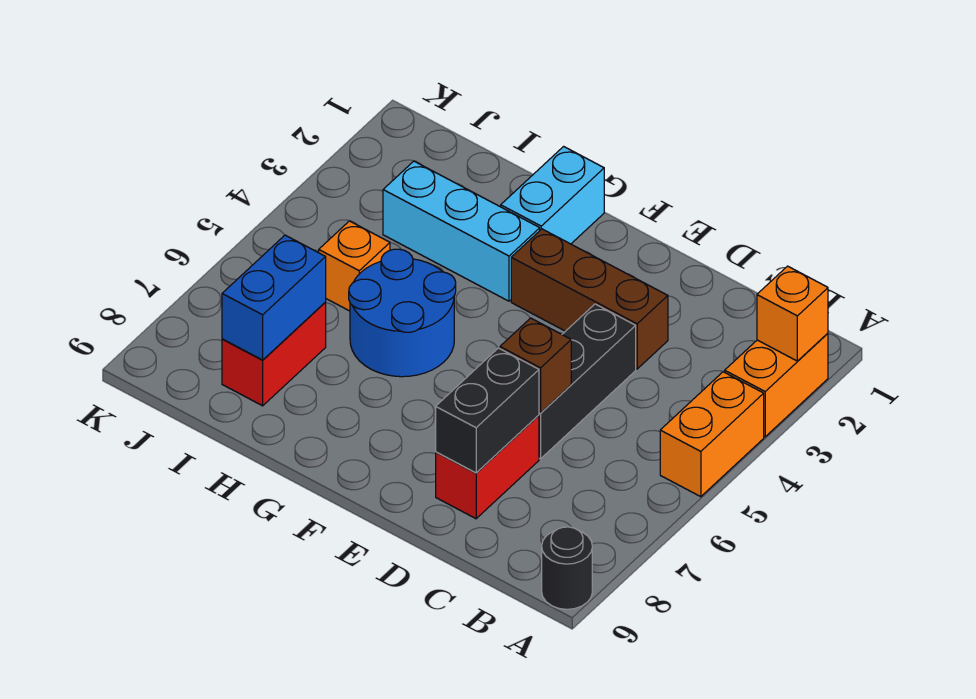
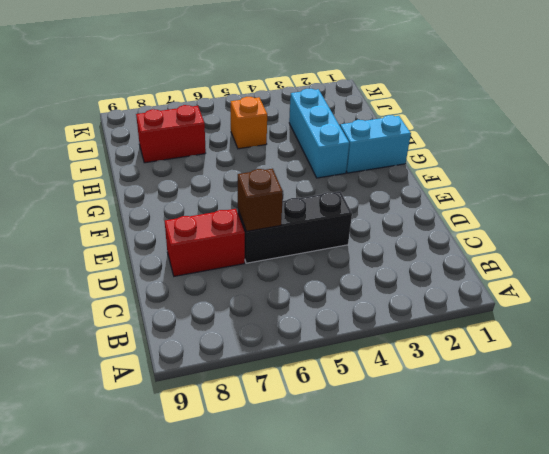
none -> orange brick A2:A3 level 1
none -> orange brick A4:A5 level 1
none -> black round brick A9 level 1

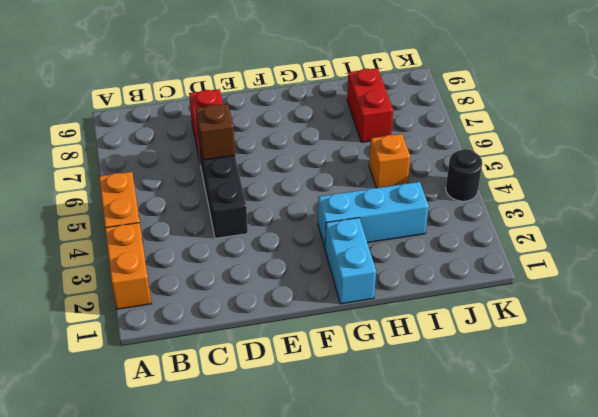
black round brick K4 level 1 -> black round brick A9 level 1
none -> brown brick D3:F3 level 1
none -> blue round brick G5:H6 level 1
none -> orange brick A2 level 2

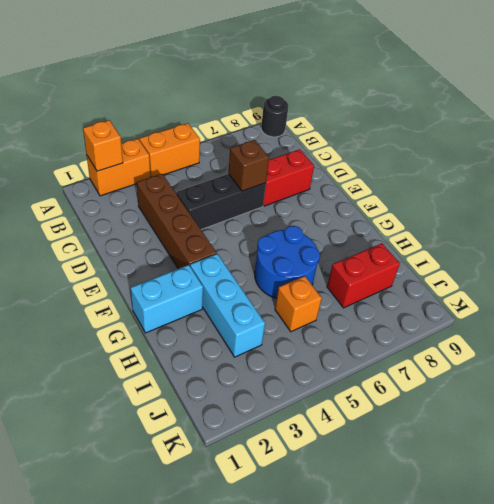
brown brick C3:F3 level 1 -> brown brick D3:F3 level 1
none -> black brick D7:D8 level 2
none -> blue brick I7:I8 level 2

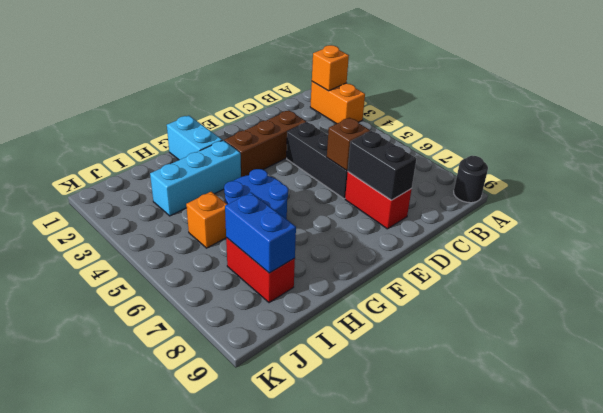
none -> orange brick A4:A5 level 1

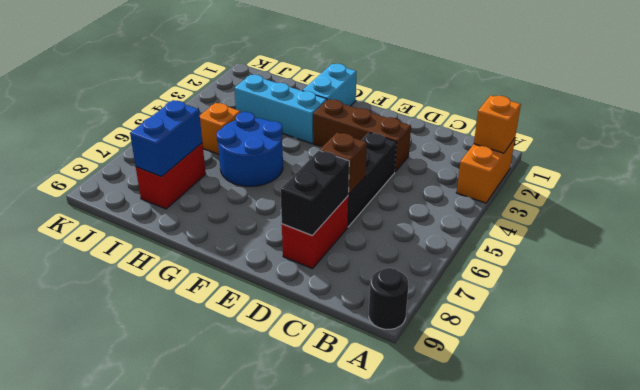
none -> orange brick A4:A5 level 1

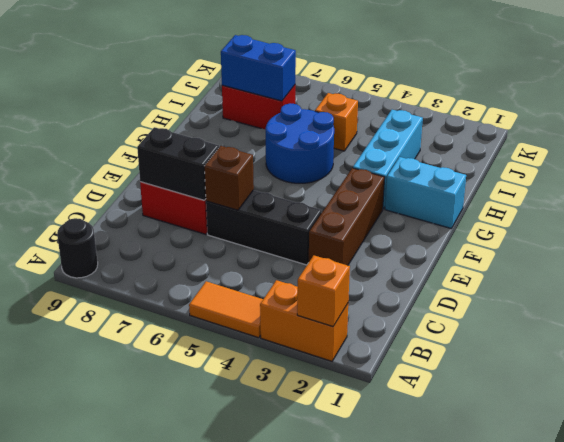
orange tile A4:A5 level 1 -> orange brick A4:A5 level 1

